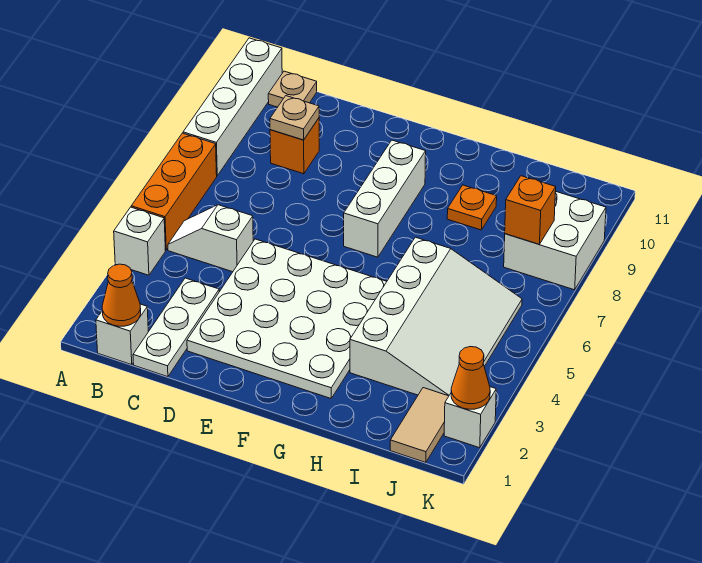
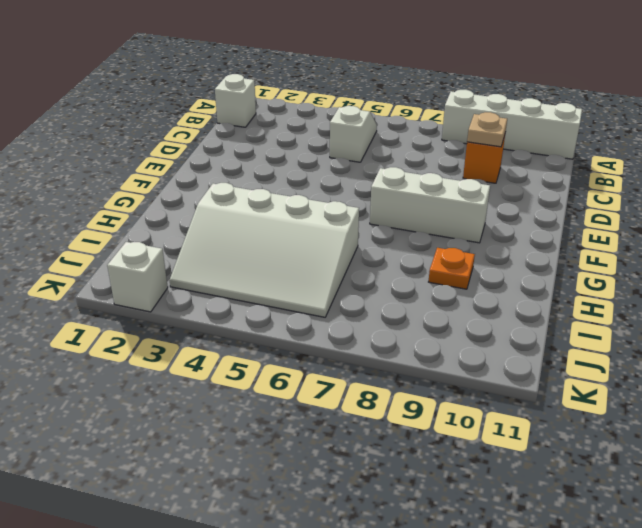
none -> white brick A4 level 1
none -> orange brick A5:A7 level 1
none -> tan plate B11 level 1

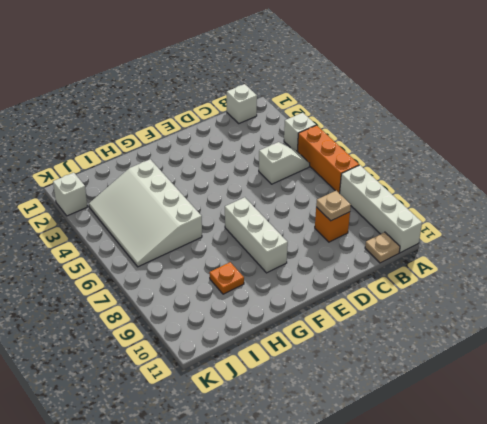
none -> white plate C1:C3 level 1
none -> white plate D2:G5 level 1
none -> tan tile J1:J2 level 1

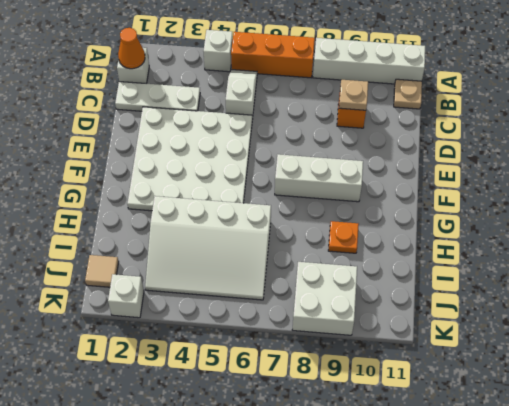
tan tile J1 level 1 -> tan tile J1:J2 level 1
none -> orange brick J8 level 2
none -> orange cone K2 level 2

